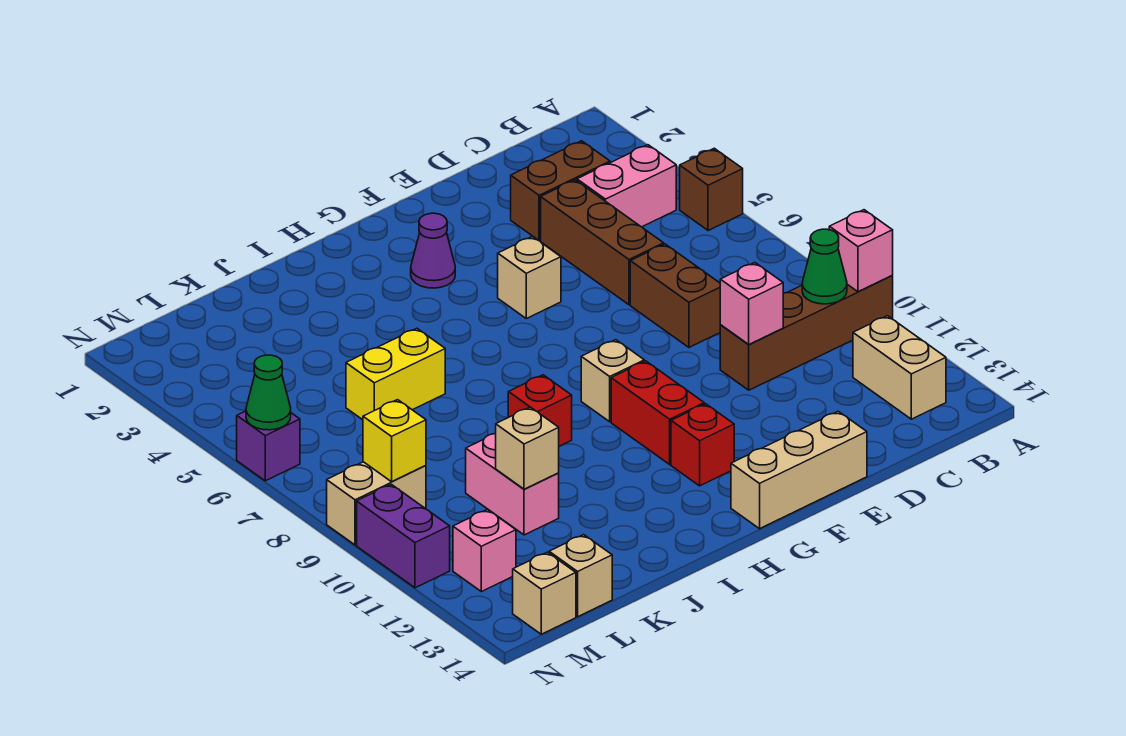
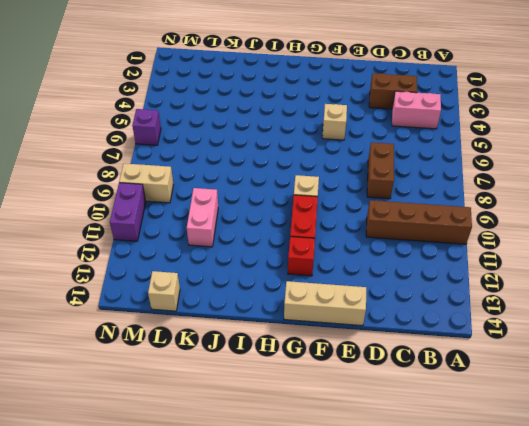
none -> brown brick A5 level 1
none -> tan brick B12:B13 level 1
none -> brown brick D4:D6 level 1

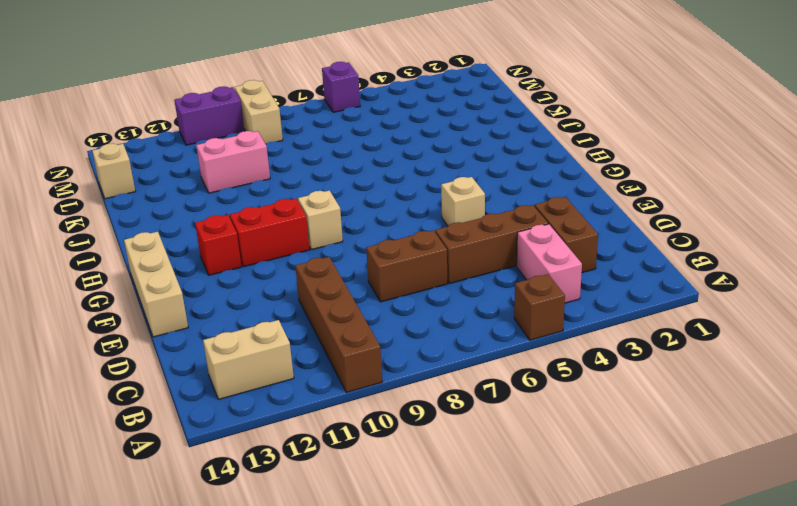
none -> purple cone G3 level 1
none -> red brick I9 level 1
none -> yellow brick J6:K6 level 1

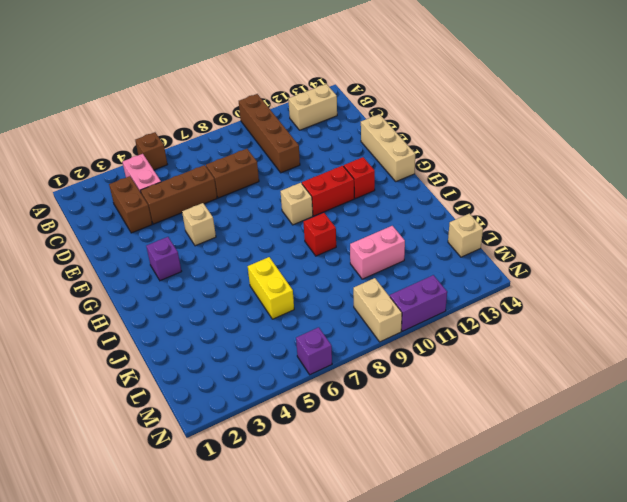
purple brick G3 level 1 -> purple cone G3 level 1
none -> pink brick M12 level 1
none -> tan brick M14 level 1
none -> pink brick A10 level 2

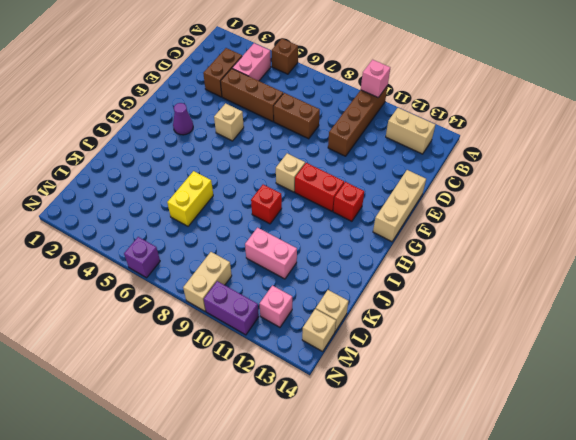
none -> green cone B10 level 2
none -> pink brick D10 level 2
none -> tan brick K11 level 2

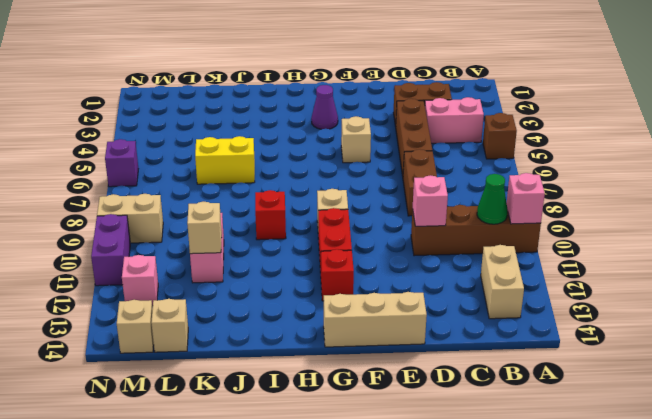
none -> yellow brick M9 level 2
none -> green cone N6 level 2

